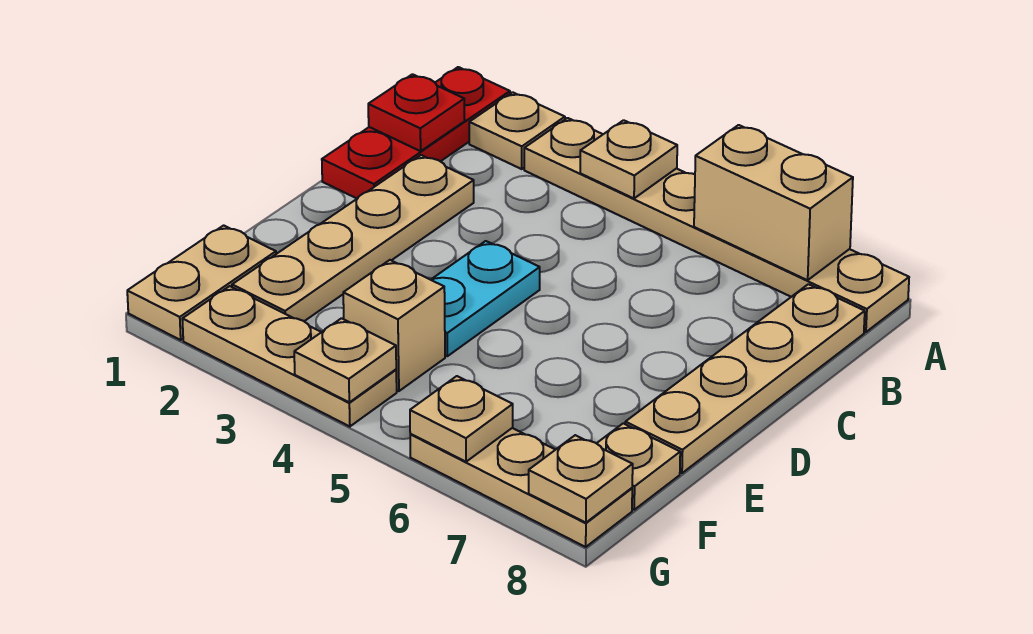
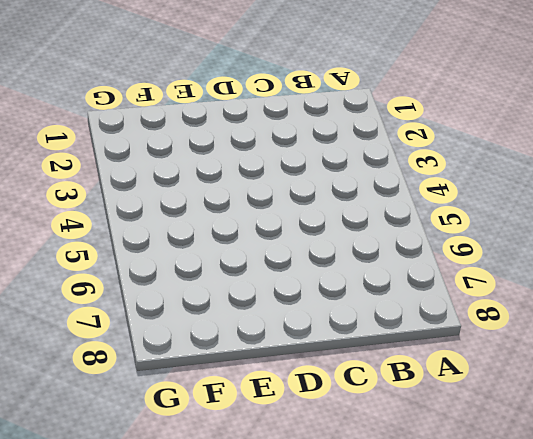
none -> red plate A1:C1 level 1
none -> tan plate A2 level 1
none -> tan plate A3:A8 level 1

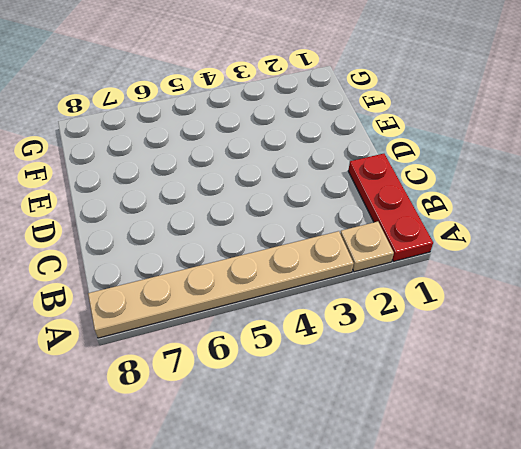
none -> tan plate B8:E8 level 1
none -> tan plate C2:F2 level 1
none -> cyan plate D4:E4 level 1

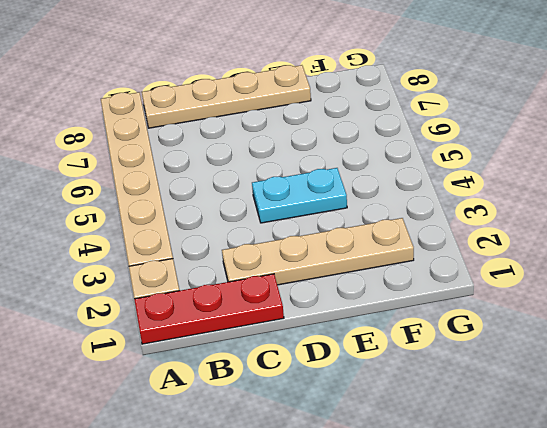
none -> tan plate F1:G1 level 1
none -> tan brick F4 level 1
none -> tan plate F8 level 1

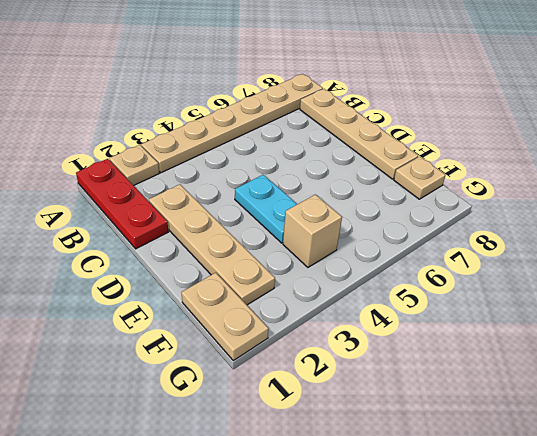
none -> tan plate G2:G4 level 1
none -> tan plate G6:G8 level 1
none -> tan plate A4 level 2

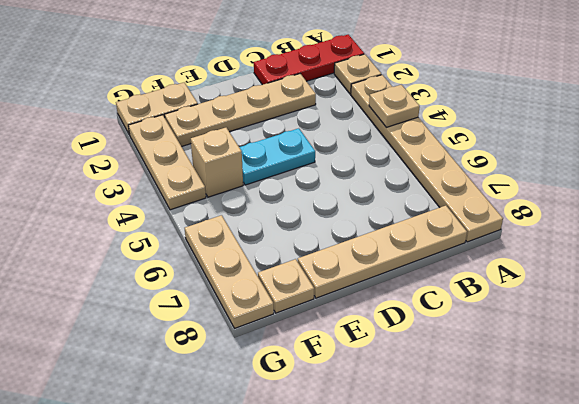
none -> tan brick A6:A7 level 2
none -> red plate B1 level 2
none -> tan plate G4 level 2

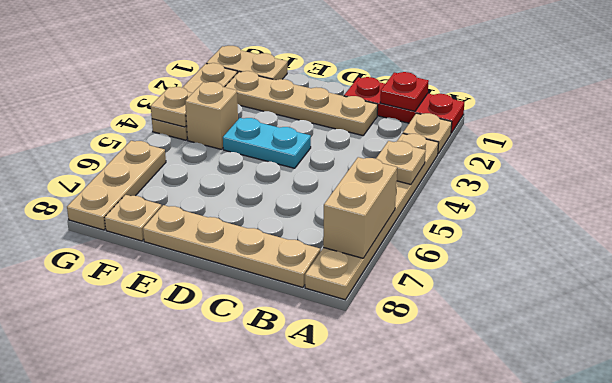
none -> tan plate G6 level 2
none -> tan plate G8 level 2

